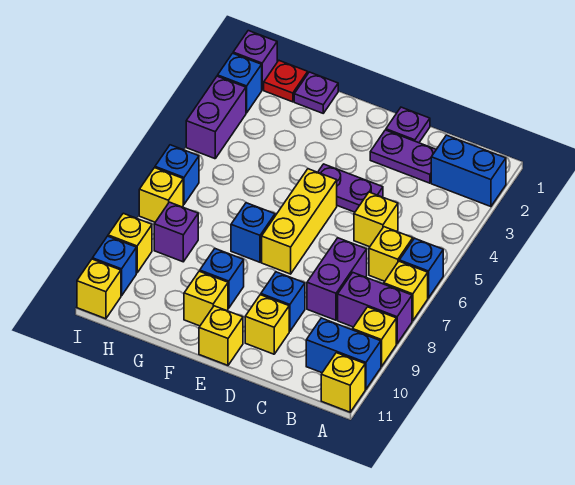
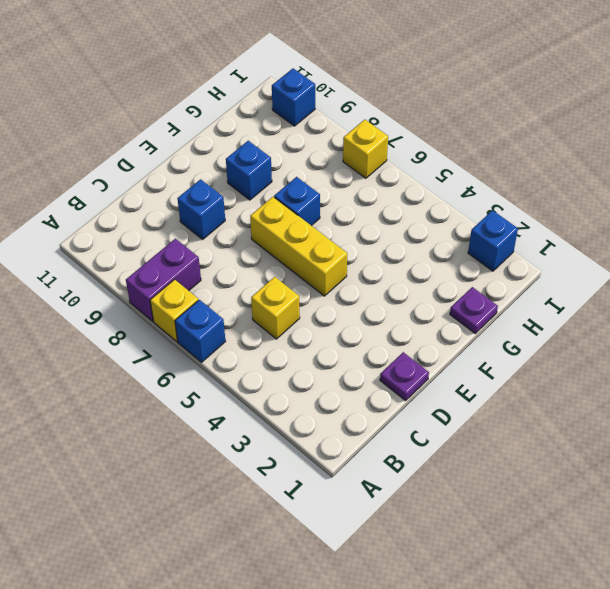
none -> blue brick A2:B2 level 1
none -> yellow brick A9 level 1
none -> blue brick A10:B10 level 1
none -> yellow brick A11 level 1

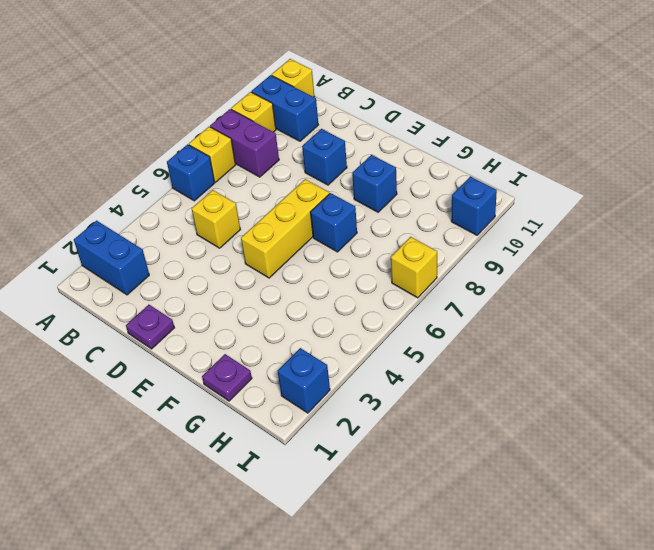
none -> yellow brick B6 level 1
none -> purple plate C2:D2 level 1
none -> purple brick C7:C8 level 1
none -> purple plate D4:E4 level 1

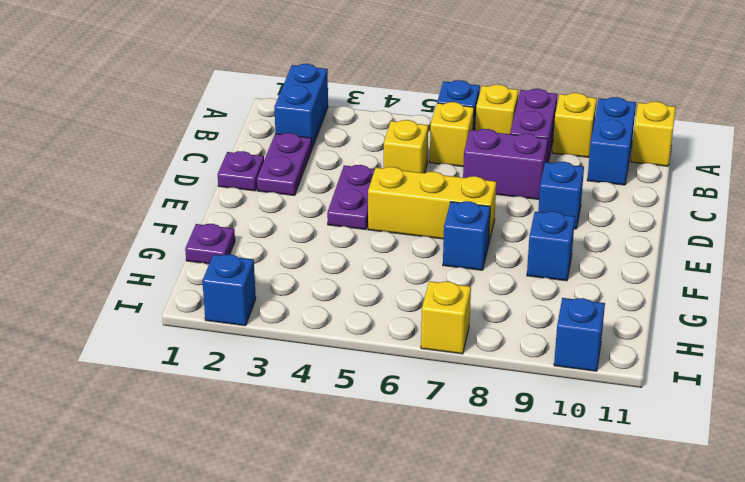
none -> yellow brick D10 level 1
none -> yellow brick E11 level 1
none -> yellow brick F10 level 1
none -> red plate H1 level 1

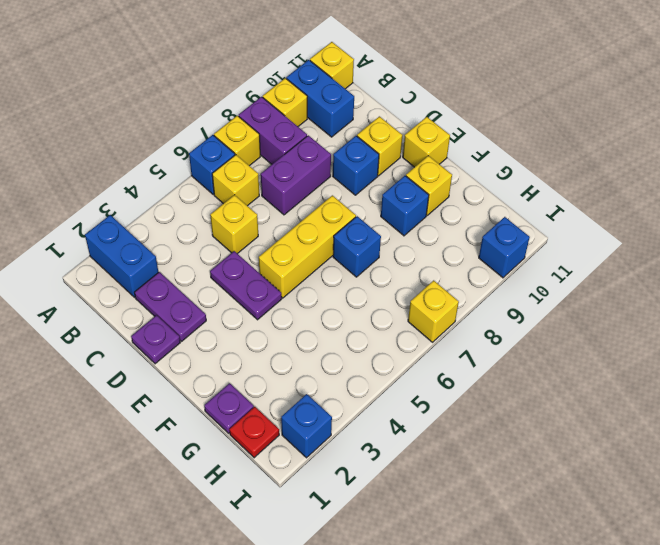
none -> purple brick H8 level 1
none -> purple brick I1 level 1
none -> purple brick I3:I4 level 1
none -> blue brick I6 level 1

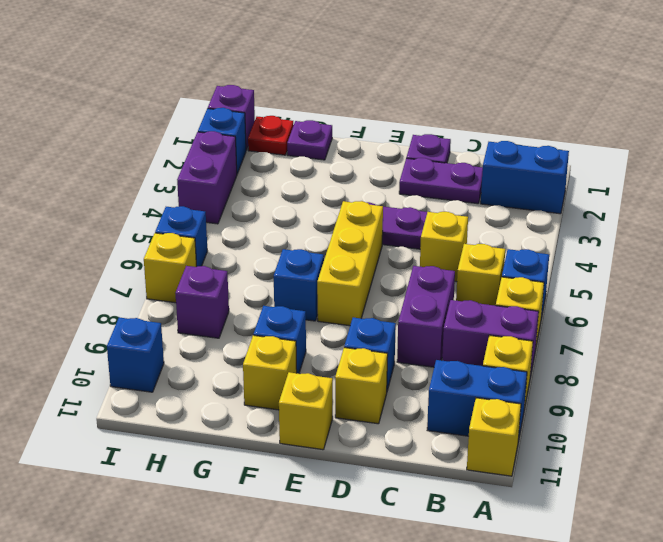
none -> yellow brick I9 level 1
none -> yellow brick I11 level 1

